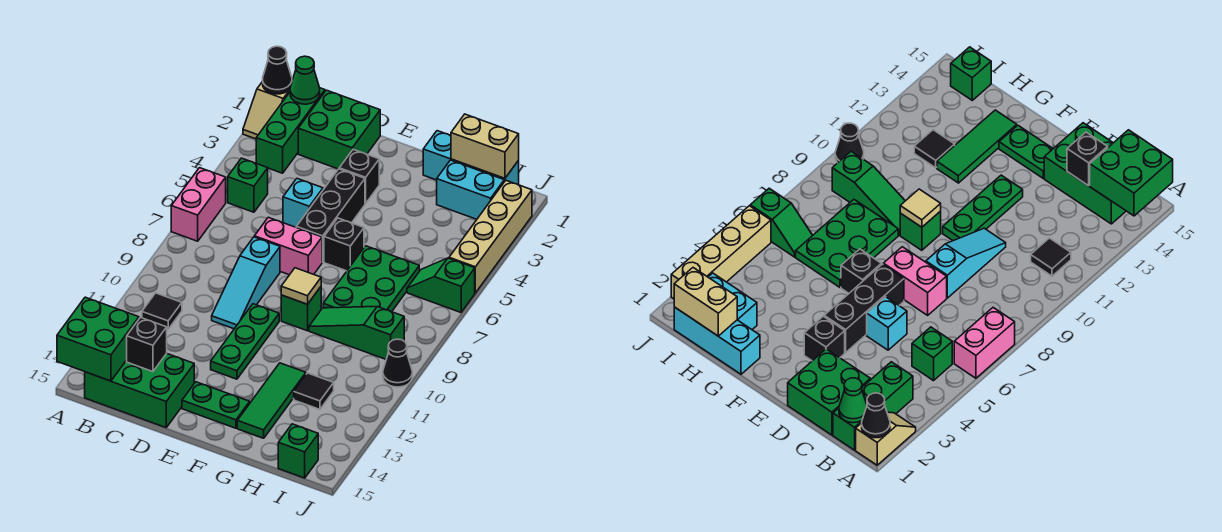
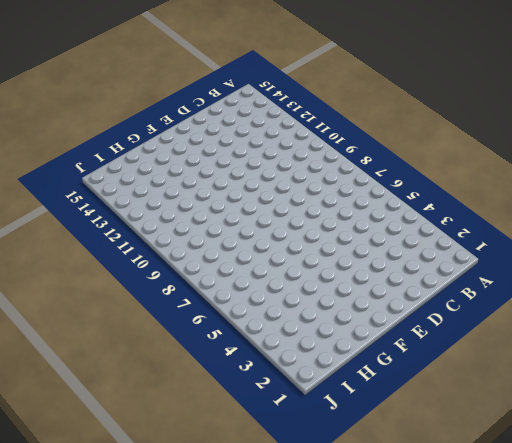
none -> tan slope A1:A2 level 1 top 1
none -> pink brick A6:A7 level 1
none -> green brick B1:B3 level 1
none -> green brick B5 level 1

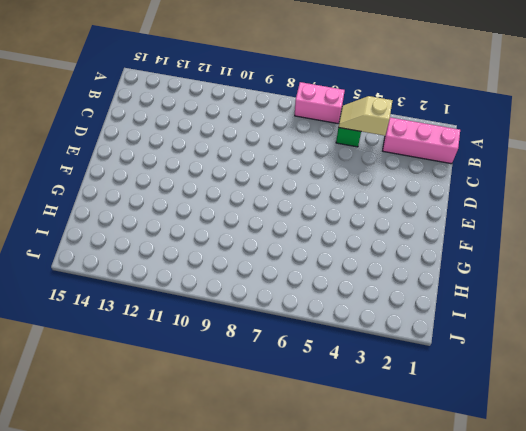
pink brick B1:B3 level 1 -> green brick B1:B3 level 1
tan slope B4:B5 level 2 top 4 -> tan slope A1:A2 level 1 top 1
none -> black tile B11 level 1
none -> green brick B14:D15 level 1
none -> green brick C1:D2 level 1
none -> cyan brick D5 level 1

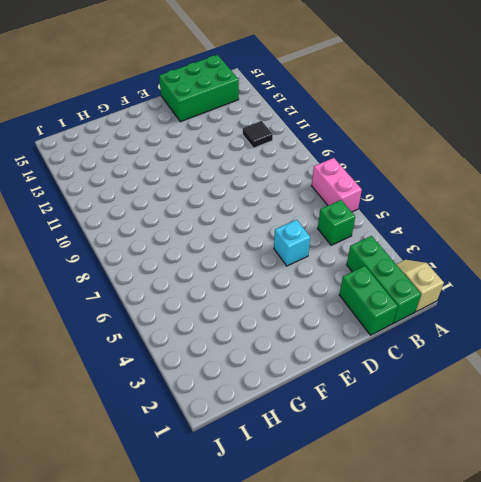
green brick C1:C2 level 1 -> green brick C1:D2 level 1
none -> pink brick D7:E7 level 1
none -> cyan slope D8:D10 level 1 top 8
none -> black brick E3 level 1
none -> black brick E4:E6 level 1

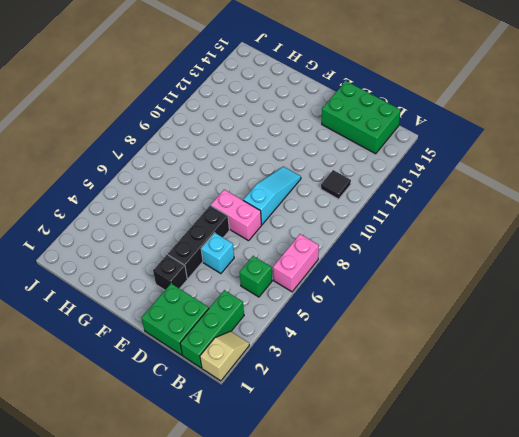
none -> green plate E10:E12 level 1
none -> green plate E14:F14 level 1
none -> black brick F6 level 1
none -> green brick F9 level 1

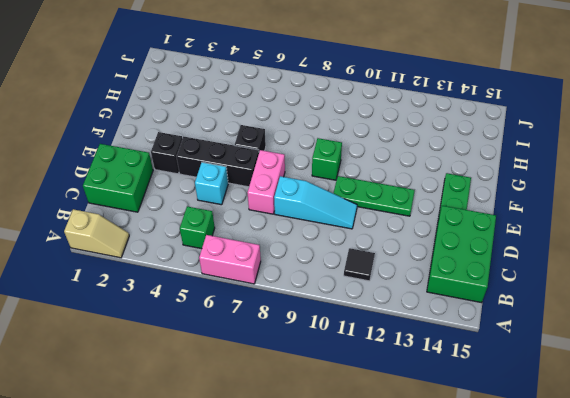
none -> green brick B1:B3 level 1
none -> cyan brick G1:I1 level 1
none -> green plate G6:H8 level 1
none -> green slope G9:I9 level 1 top I

